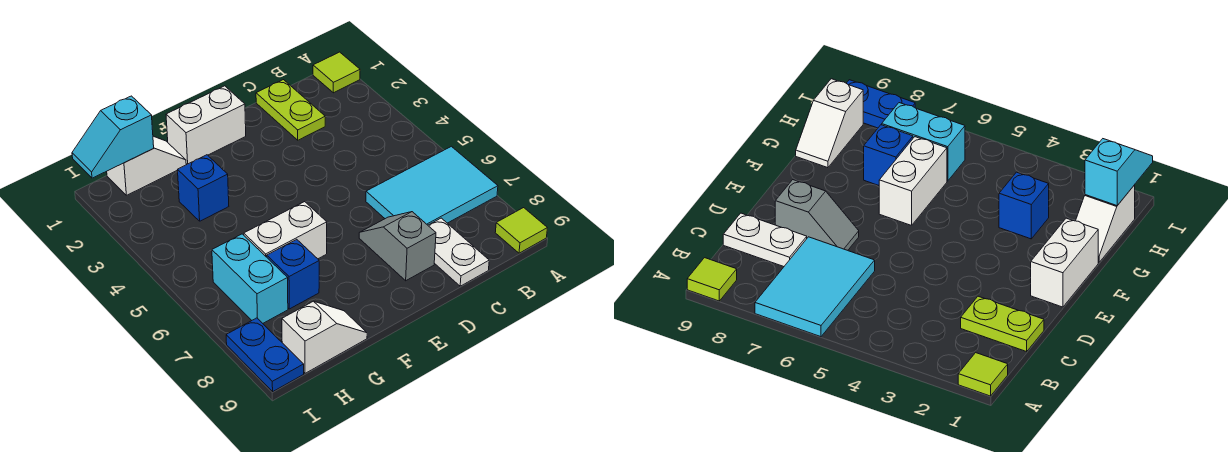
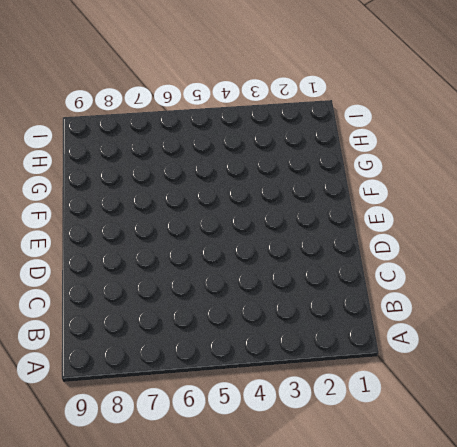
none -> lime tile A1 level 1
none -> cyan tile A6:C7 level 1
none -> lime tile A9 level 1

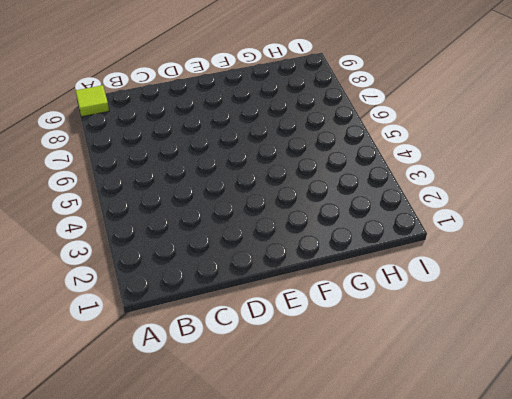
none -> lime tile A1 level 1
none -> cyan tile A6:C7 level 1
none -> lime plate C1:C2 level 1

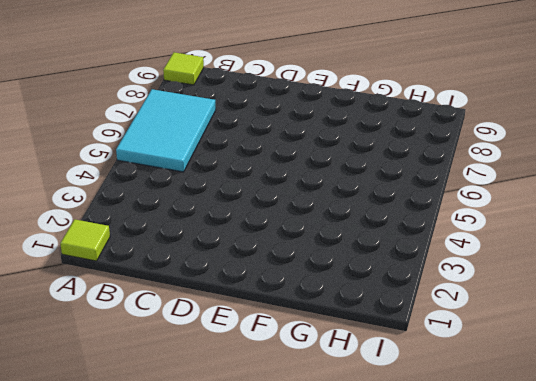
cyan tile A5:B7 level 1 -> cyan tile A6:C7 level 1
none -> lime plate C1:C2 level 1
none -> white plate C8:C9 level 1
none -> grey slope D7:D8 level 1 top 8

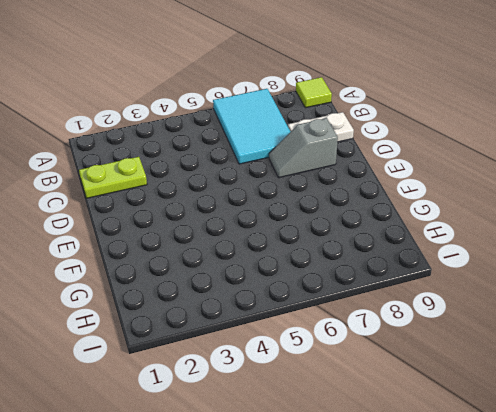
none -> lime tile A1 level 1
none -> white brick E1:F1 level 1
none -> white brick F6:G6 level 1

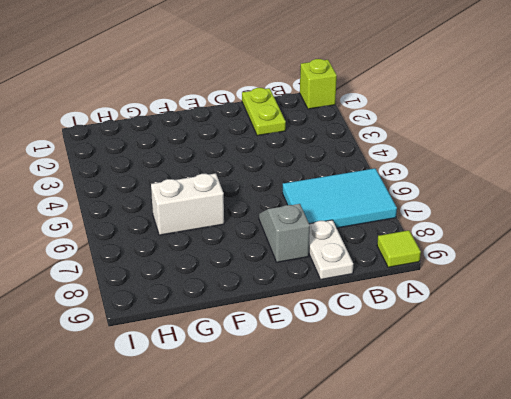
lime brick A1 level 1 -> lime tile A1 level 1
none -> white brick E1:F1 level 1
none -> white slope G1:H1 level 1 top H
none -> blue brick G3 level 1

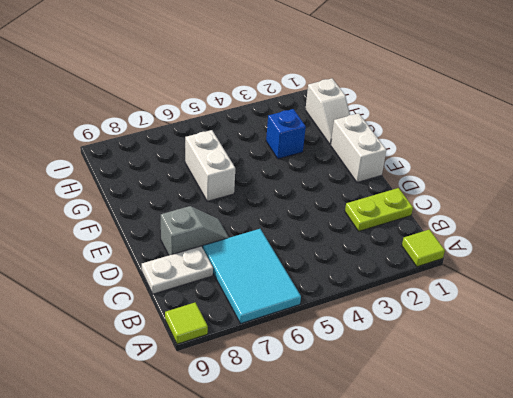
none -> blue brick G7 level 1
none -> white slope G9:H9 level 1 top H
none -> cyan brick H6:H7 level 1

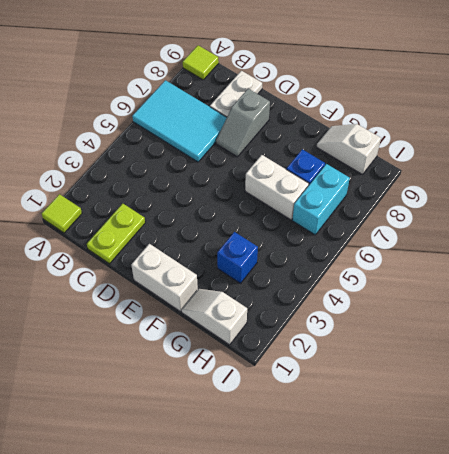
none -> blue plate I8:I9 level 1
none -> cyan slope H1:I1 level 2 top H

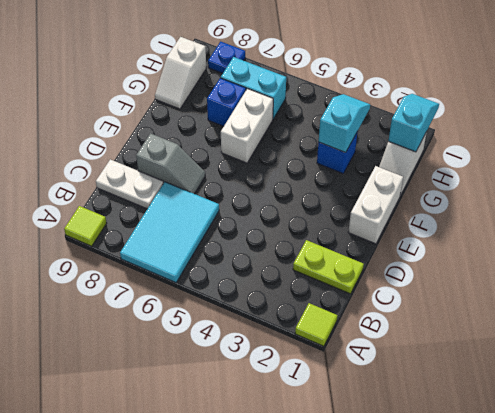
cyan slope G3:H3 level 2 top G -> none
blue plate I8 level 1 -> blue plate I8:I9 level 1

